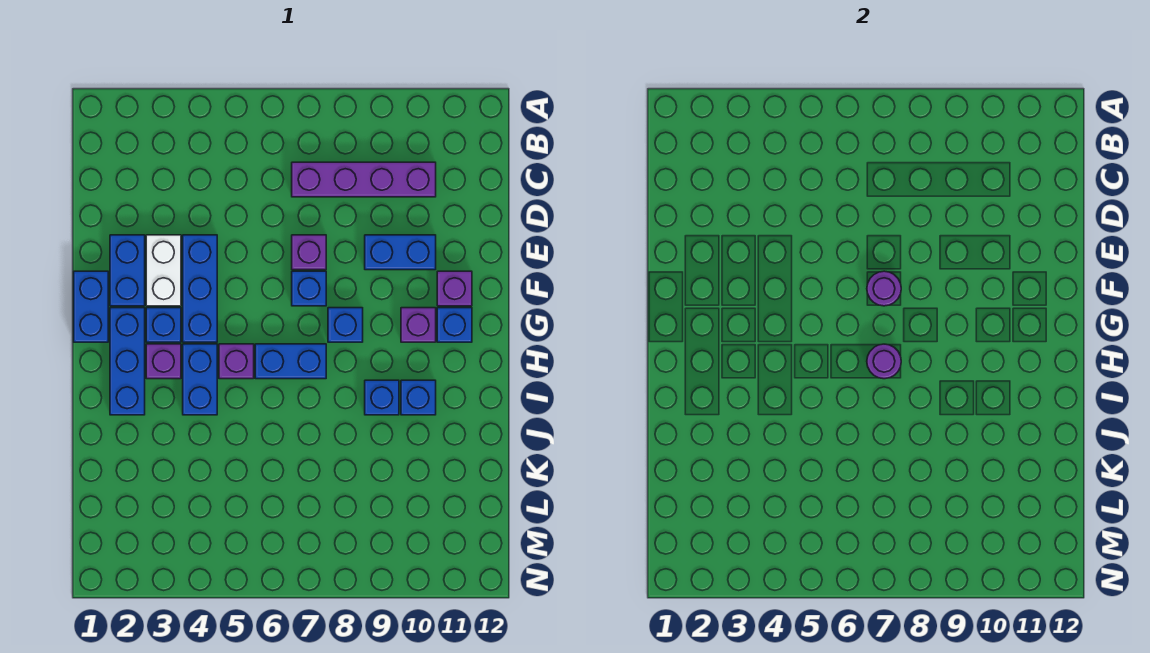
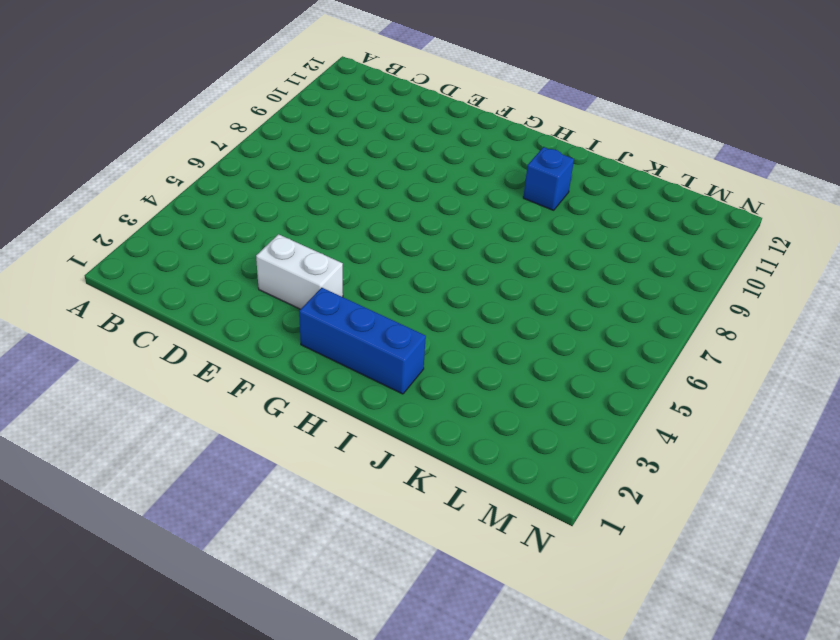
none -> purple brick C7:C10 level 1
none -> blue brick E2:F2 level 1
none -> blue brick E4:G4 level 1

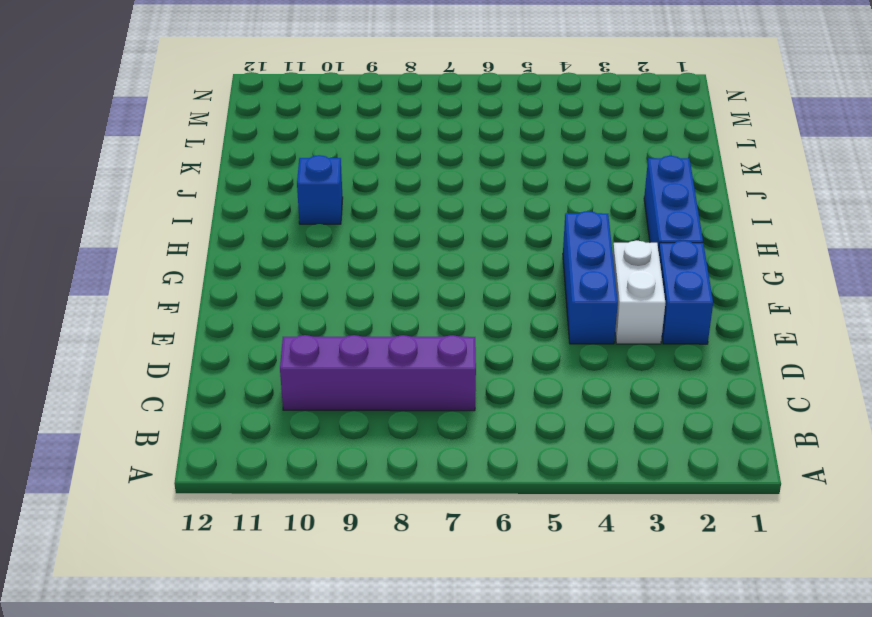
none -> purple brick E7 level 1
none -> blue brick E9:E10 level 1
none -> blue brick F1:G1 level 1

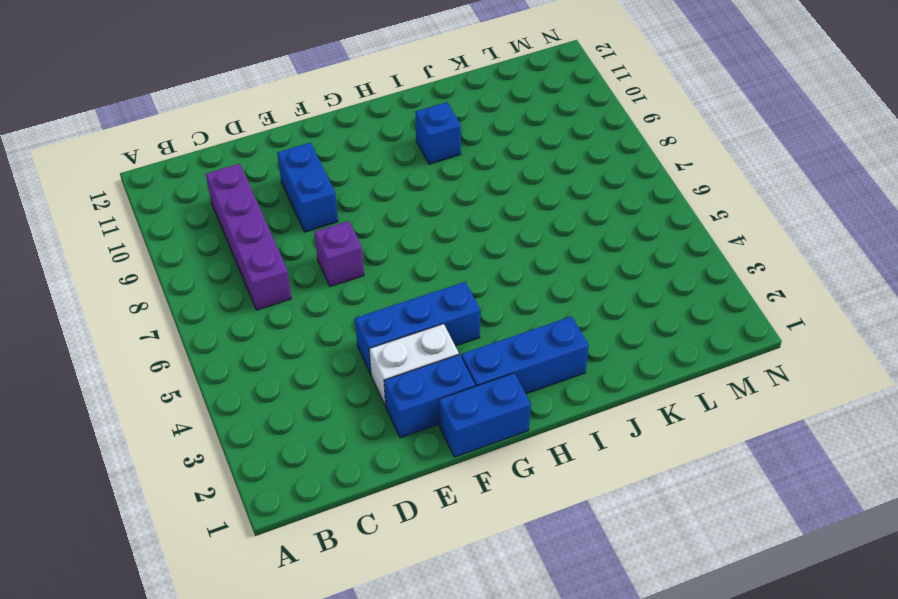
none -> blue brick F7 level 1
none -> purple brick F11 level 1
none -> blue brick G3 level 1

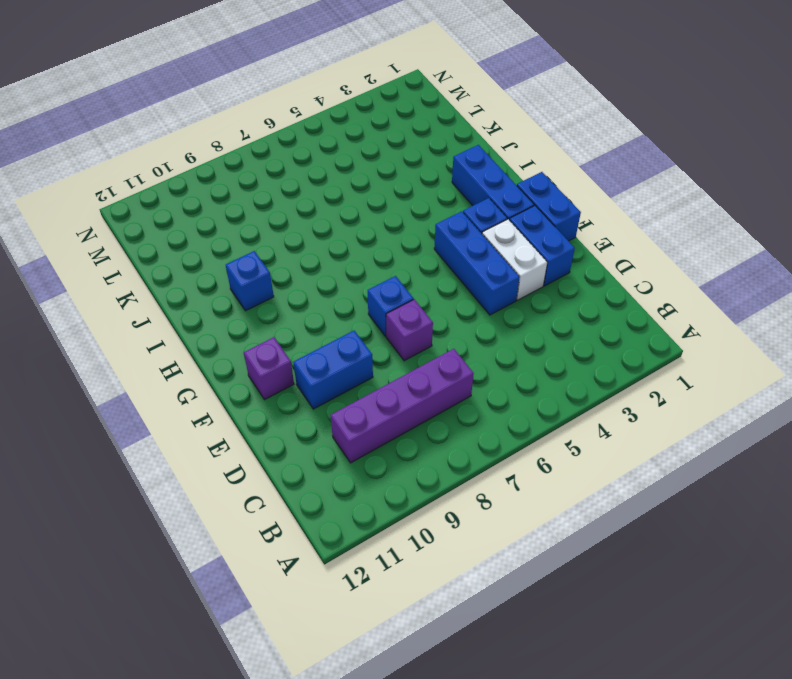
none -> blue brick G8 level 1
none -> purple brick G10 level 1
none -> blue brick G11 level 1

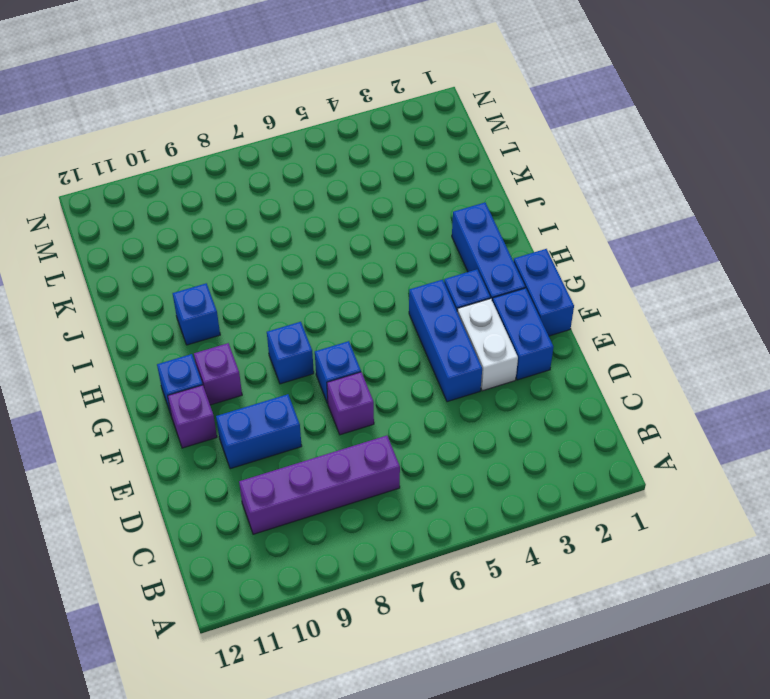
none -> purple brick H3 level 1
none -> blue brick H4:I4 level 1
none -> purple brick H5 level 1

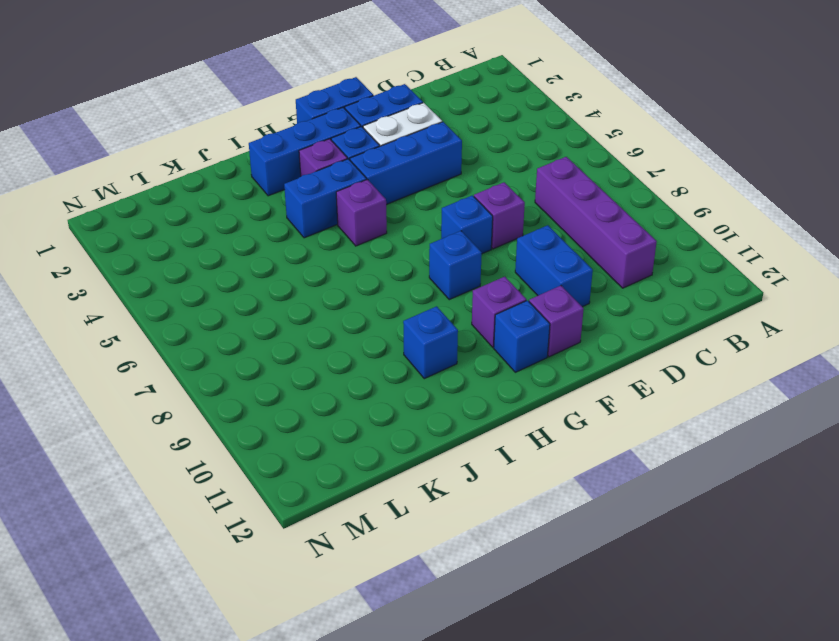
none -> blue brick H6:H7 level 1
none -> blue brick I9 level 1
none -> purple round brick F7 level 2

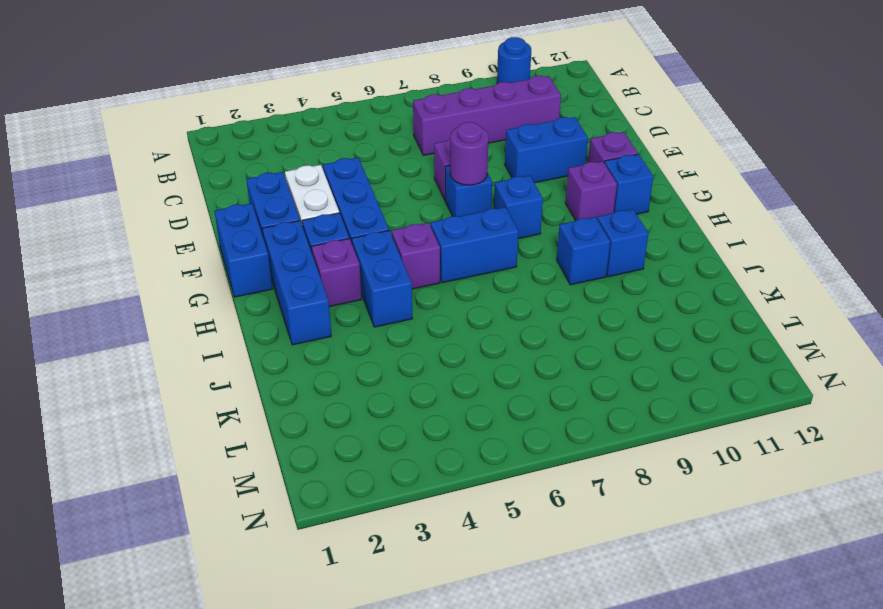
blue round brick A10 level 1 -> none
none -> purple round brick H7 level 2

